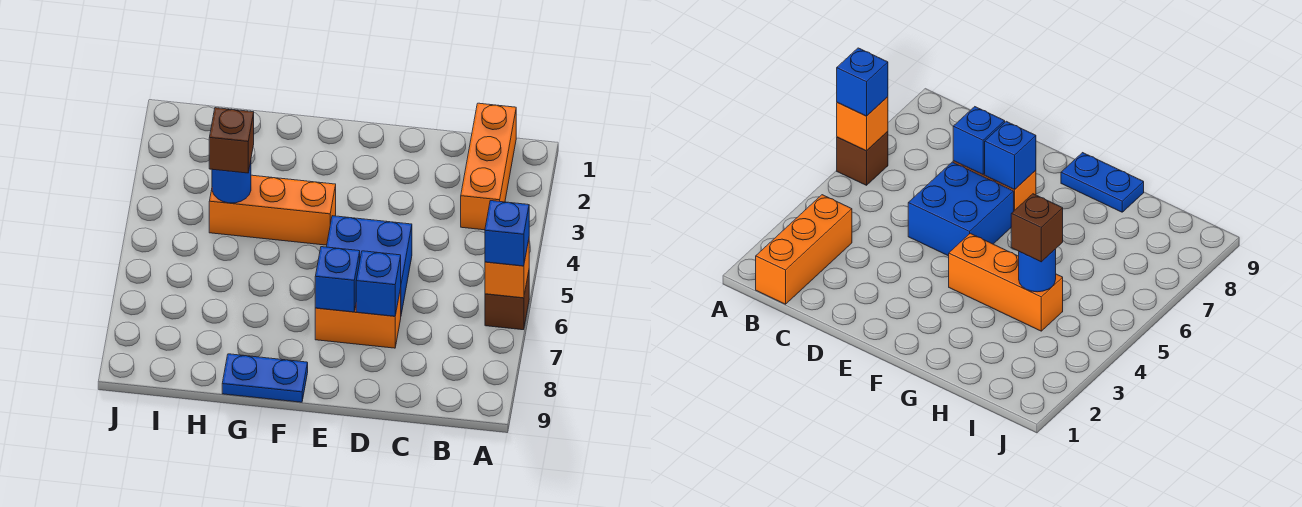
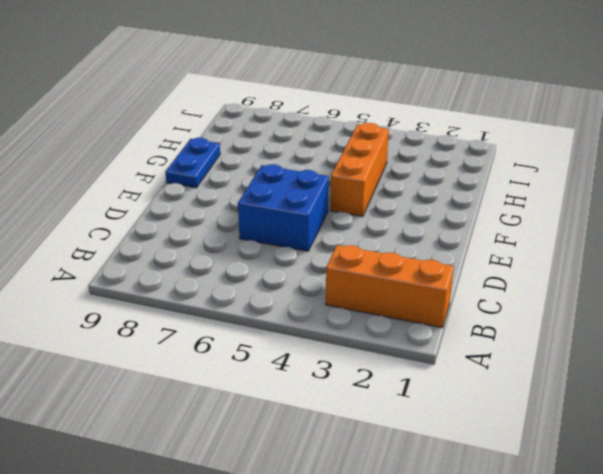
none -> brown brick A6 level 1
none -> orange brick D7:E7 level 1
none -> orange brick A6 level 2

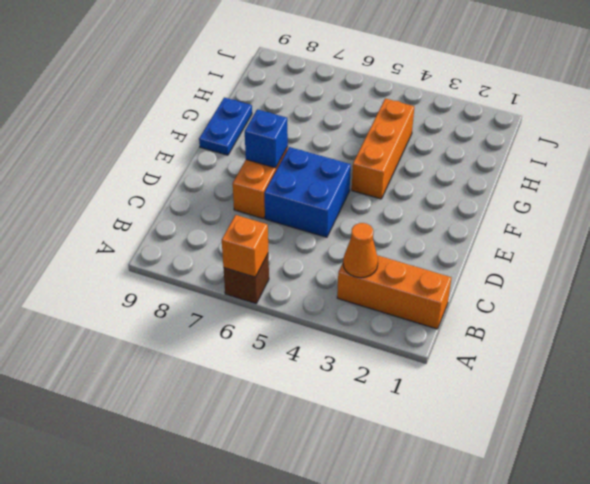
orange cone B3 level 2 -> none
none -> blue brick D7 level 2
none -> blue round brick H4 level 2
none -> blue brick A6 level 3

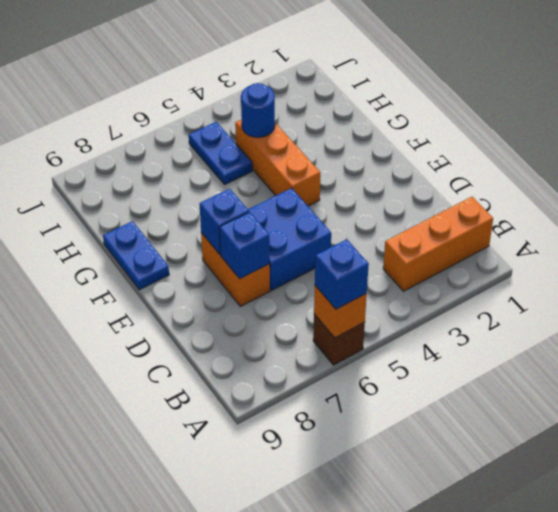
blue plate H5:I5 level 1 -> none
none -> brown brick H4 level 3

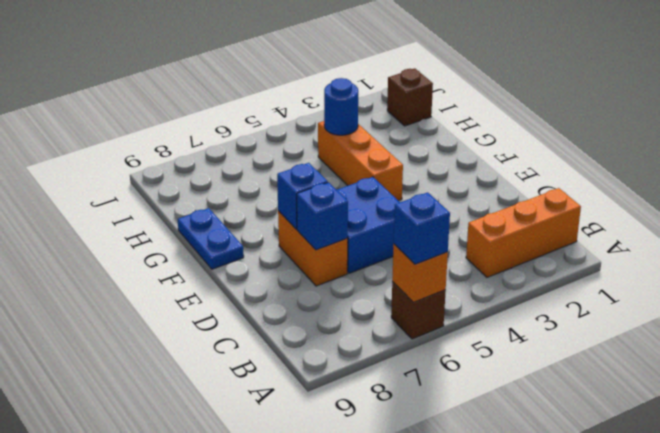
brown brick I1 level 1 -> brown brick H4 level 3

